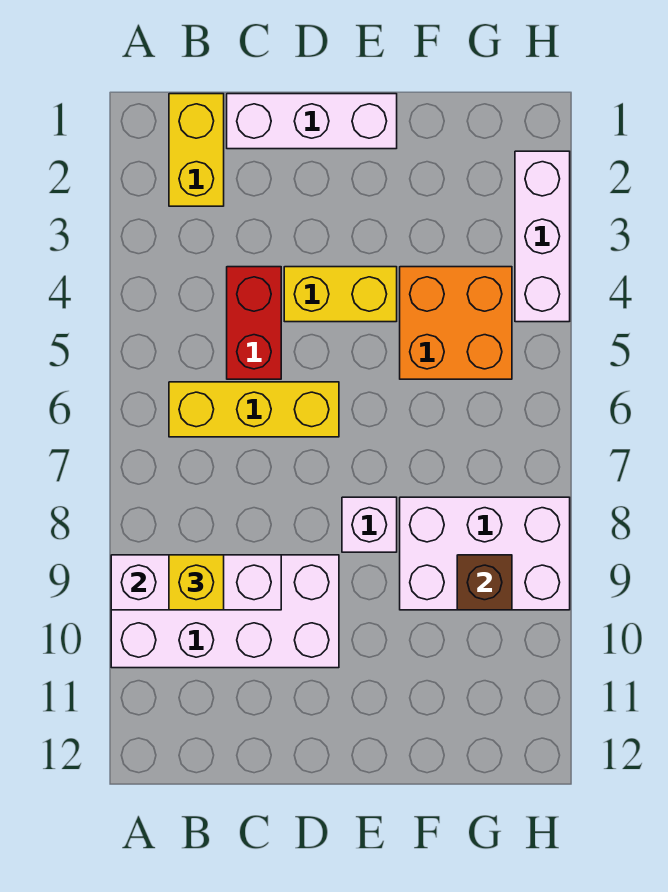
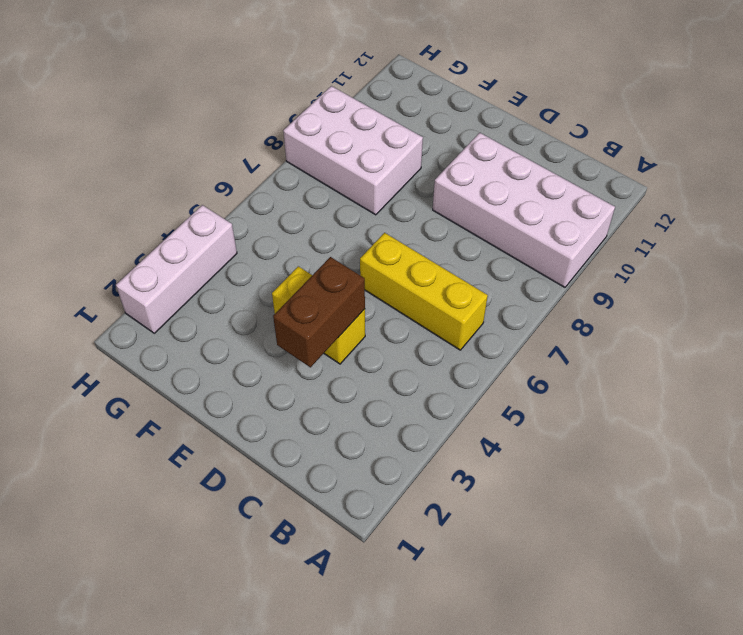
brown brick D3:D4 level 2 -> none
none -> yellow brick B1:B2 level 1
none -> white brick C1:E1 level 1
none -> red brick C4:C5 level 1

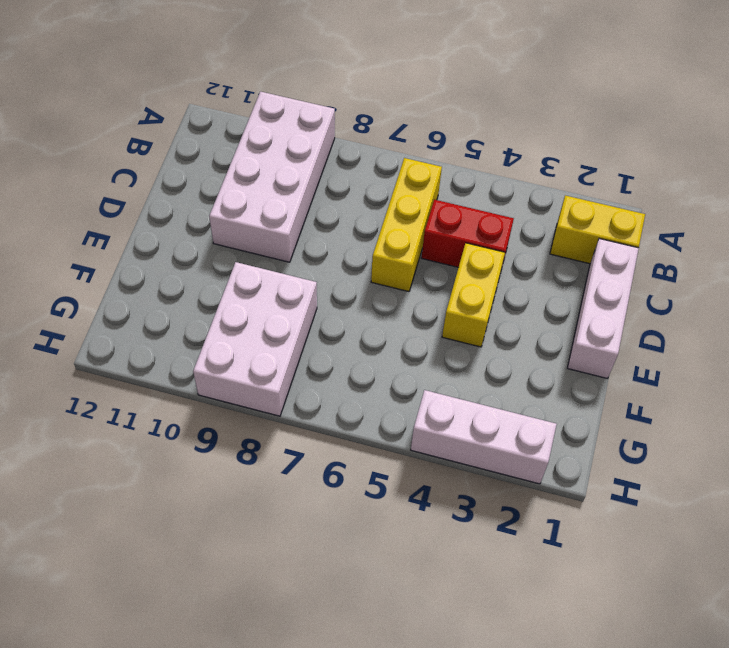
none -> white brick E8 level 1
none -> orange brick F4:G5 level 1
none -> white brick A9:C9 level 2

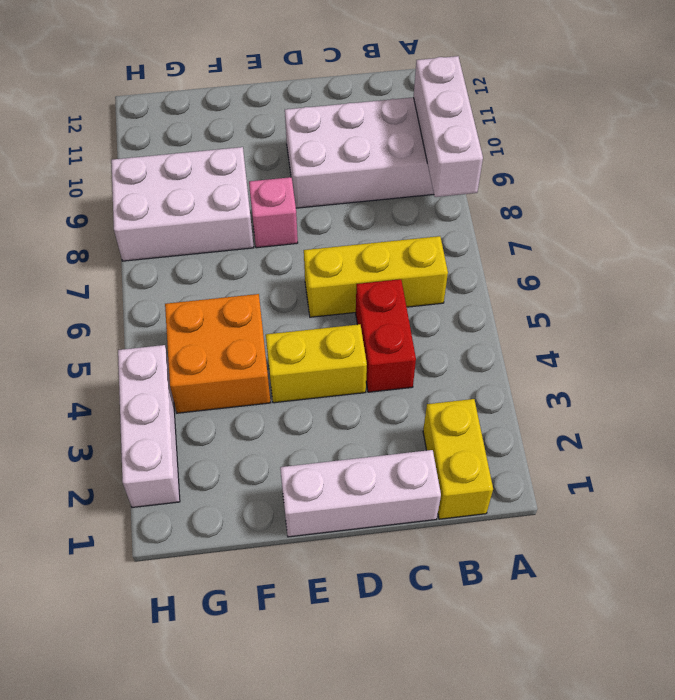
white brick A8:A10 level 2 -> white brick A9:C9 level 2
pink brick E8 level 1 -> white brick E8 level 1
none -> brown brick G9 level 2
none -> yellow brick B9 level 3

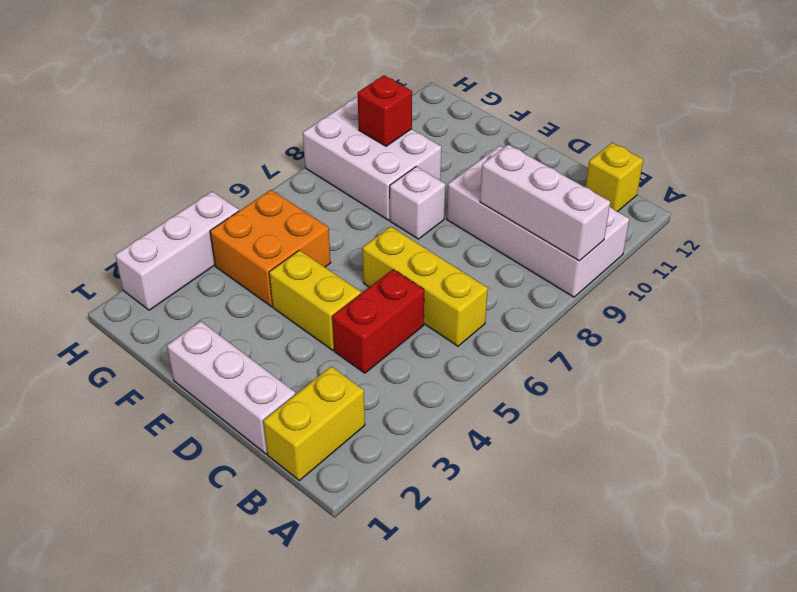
yellow brick B12 level 1 -> yellow brick B9 level 3
red brick G9 level 2 -> brown brick G9 level 2

